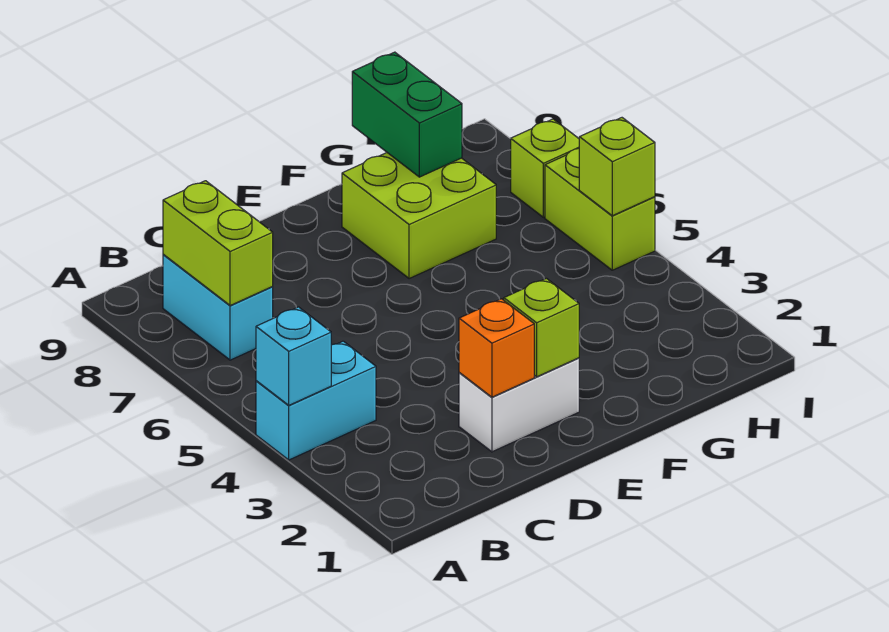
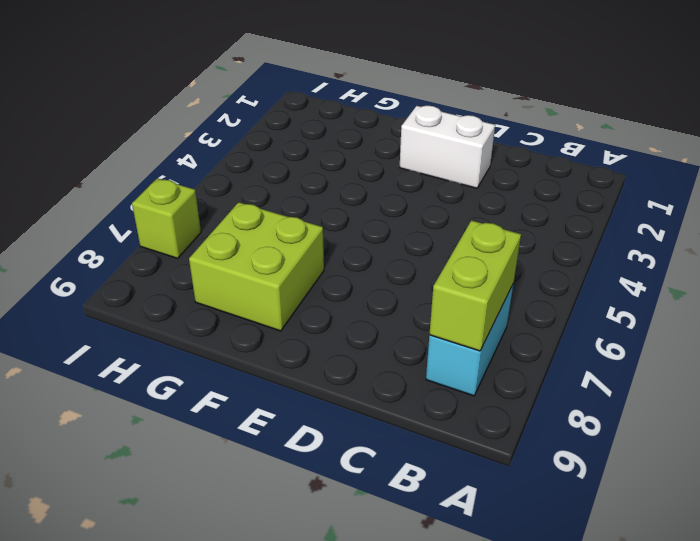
none -> cyan brick A4:B4 level 1
none -> lime brick I5:I6 level 1
none -> cyan brick A4 level 2

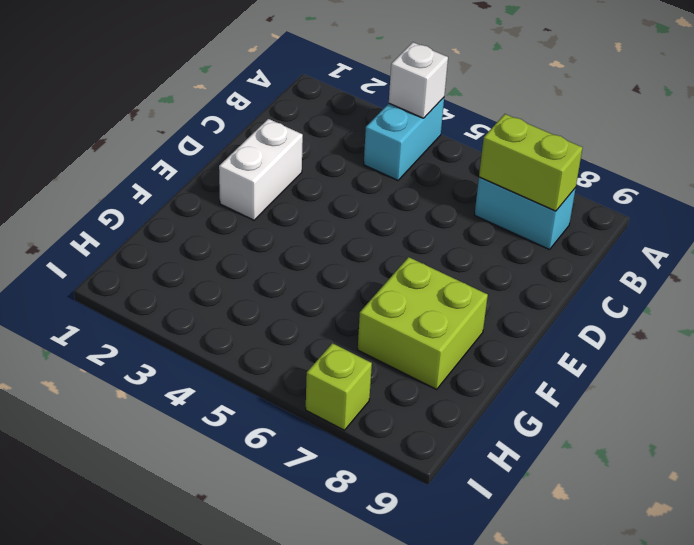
white brick A4 level 2 -> cyan brick A4 level 2
none -> lime brick I5:I6 level 1
none -> orange brick D2 level 2
none -> lime brick E2 level 2

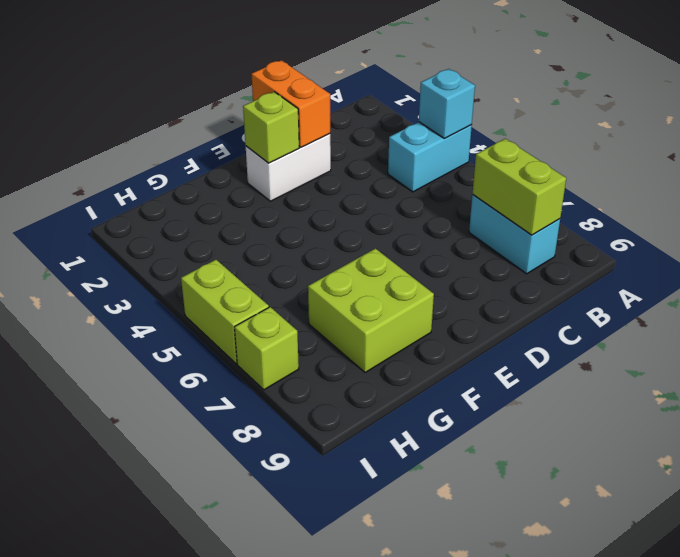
orange brick D1:D2 level 2 -> orange brick D2 level 2
none -> green brick G8:G9 level 2
none -> lime brick I5 level 2

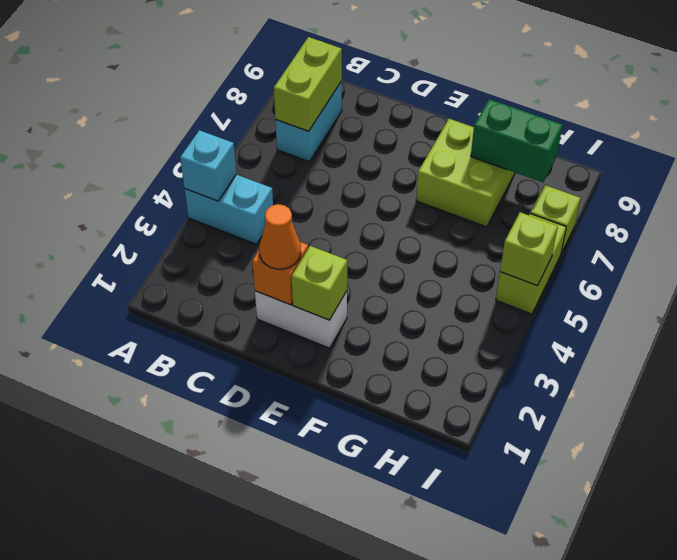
orange cone D2 level 3 -> none
green brick G8:H8 level 2 -> green brick G8:G9 level 2

